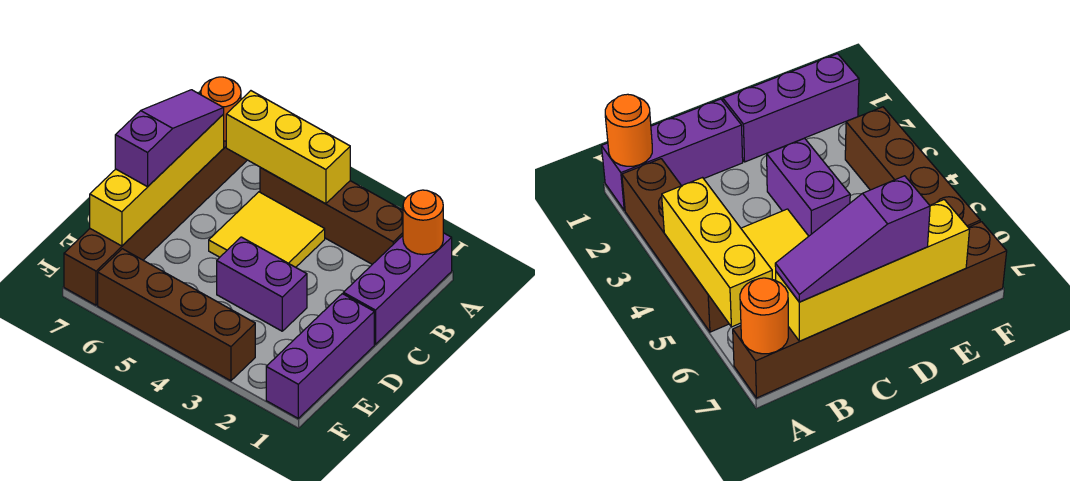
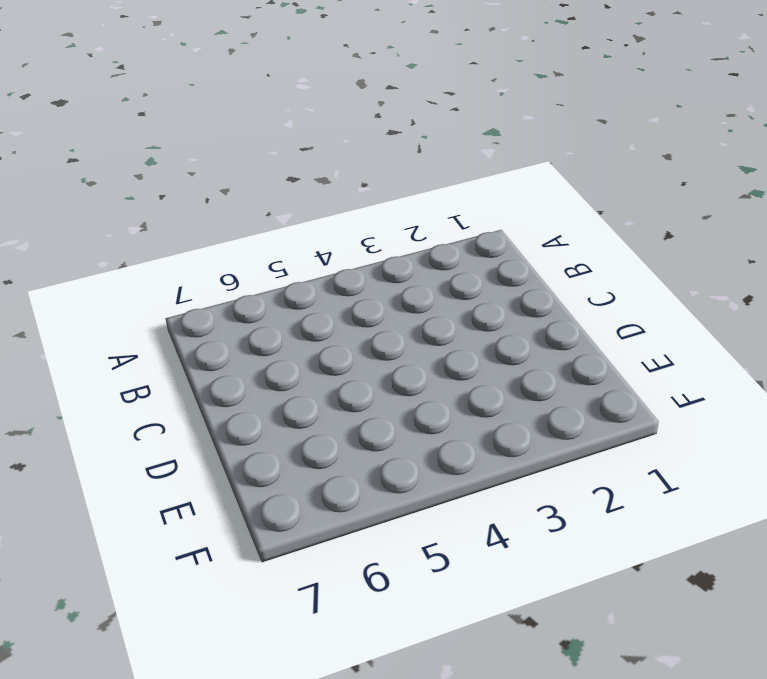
none -> purple brick A1:C1 level 1
none -> brown brick A2:A5 level 1
none -> brown brick A7:F7 level 1

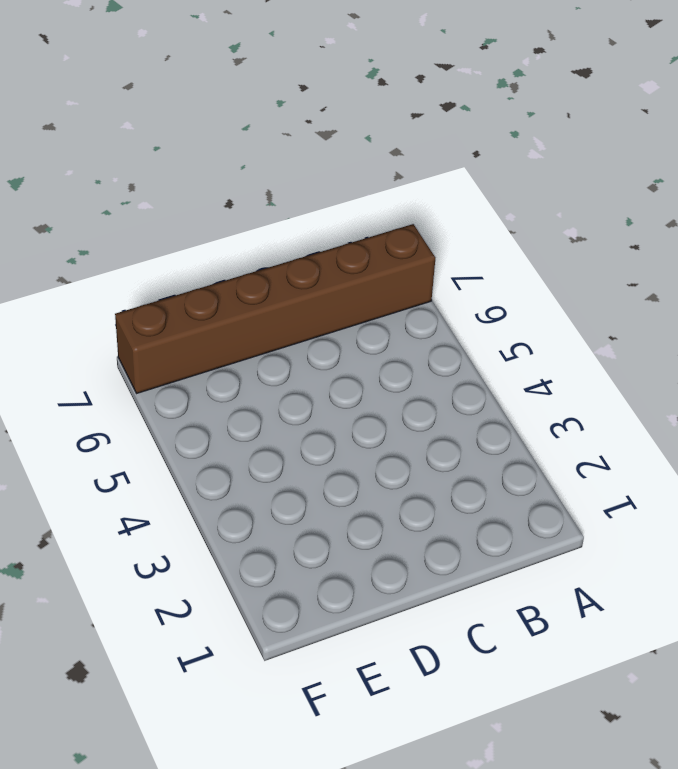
none -> purple brick A1:C1 level 1
none -> brown brick A2:A5 level 1
none -> yellow tile B4:C5 level 1

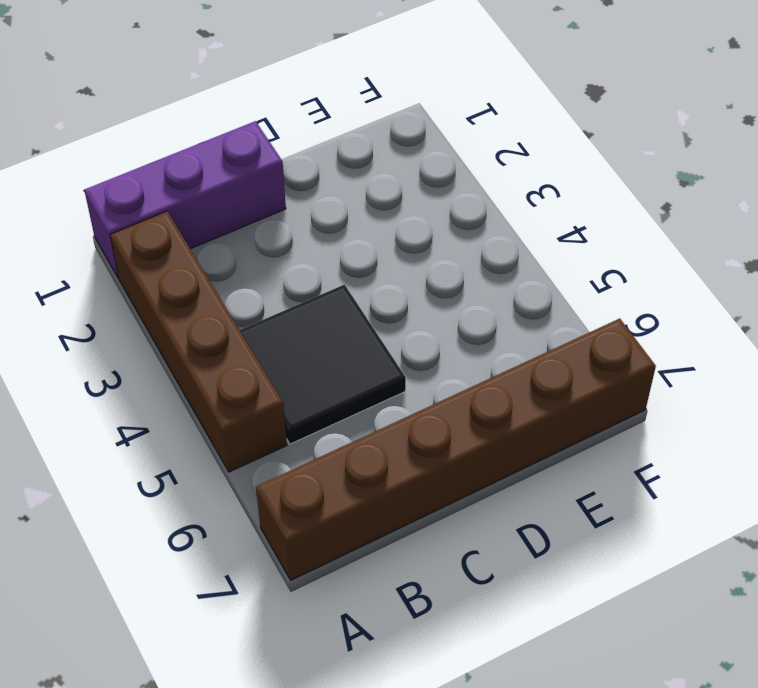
black tile B4:C5 level 1 -> yellow tile B4:C5 level 1
none -> purple brick D1:F1 level 1
none -> purple brick D3:D4 level 1
none -> brown brick F3:F6 level 1

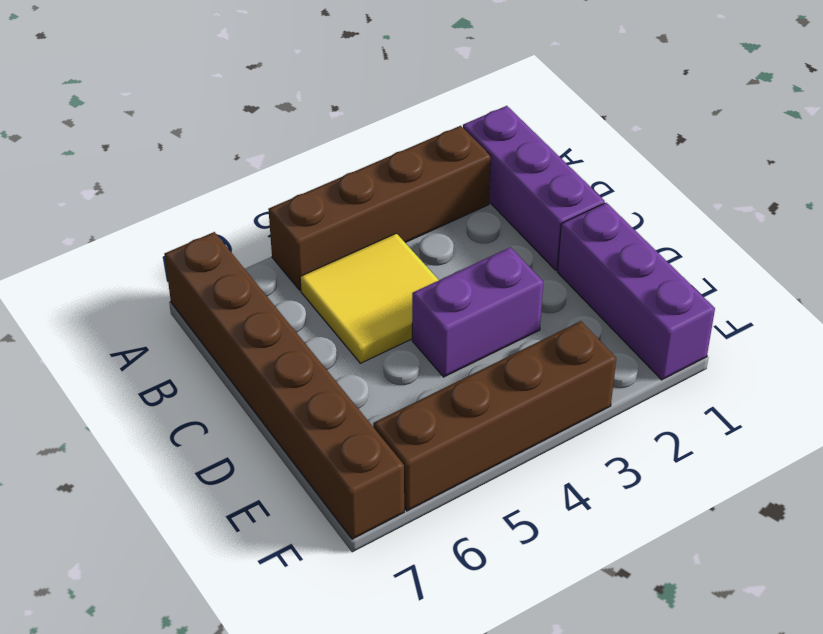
none -> orange round brick A1 level 2
none -> yellow brick A4:A6 level 2
none -> orange round brick A7 level 2

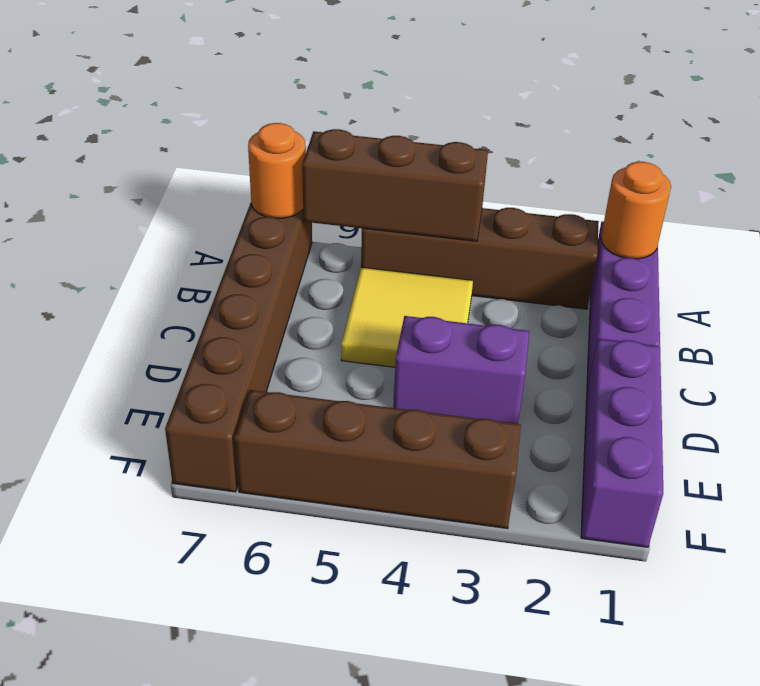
brown brick A4:A6 level 2 -> yellow brick A4:A6 level 2
none -> yellow brick B7:E7 level 2
none -> purple slope B7:D7 level 3 top D

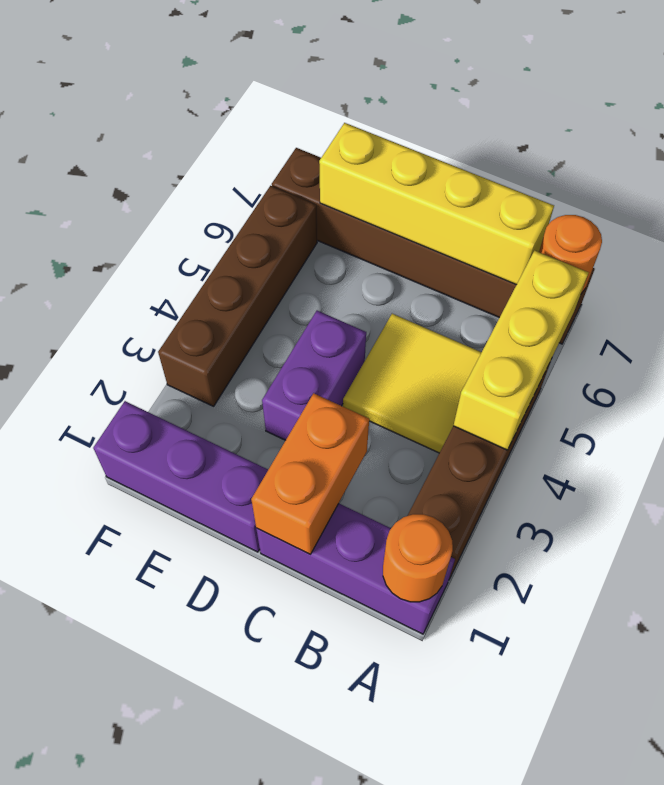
orange brick C1:C2 level 2 -> none
none -> purple slope B7:D7 level 3 top D

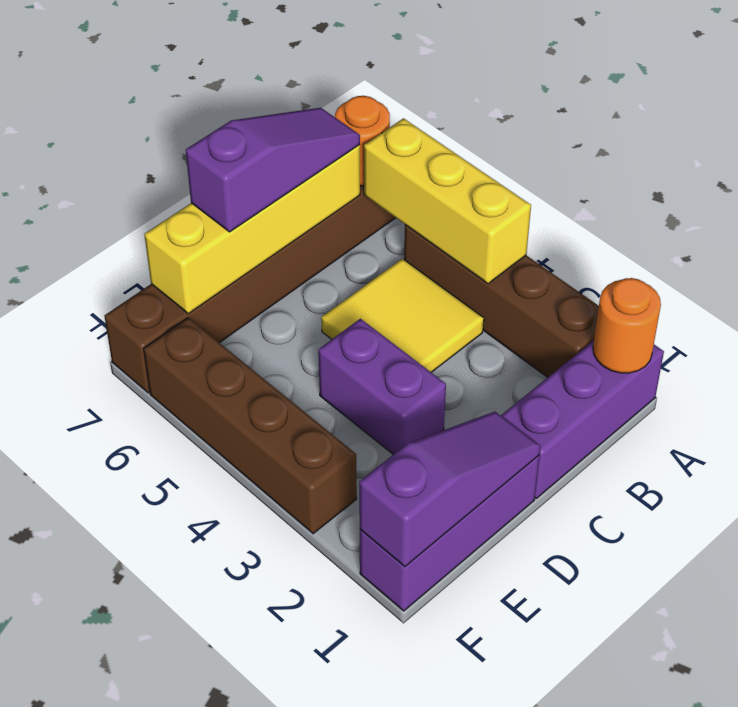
purple slope D1:F1 level 2 top F -> none

